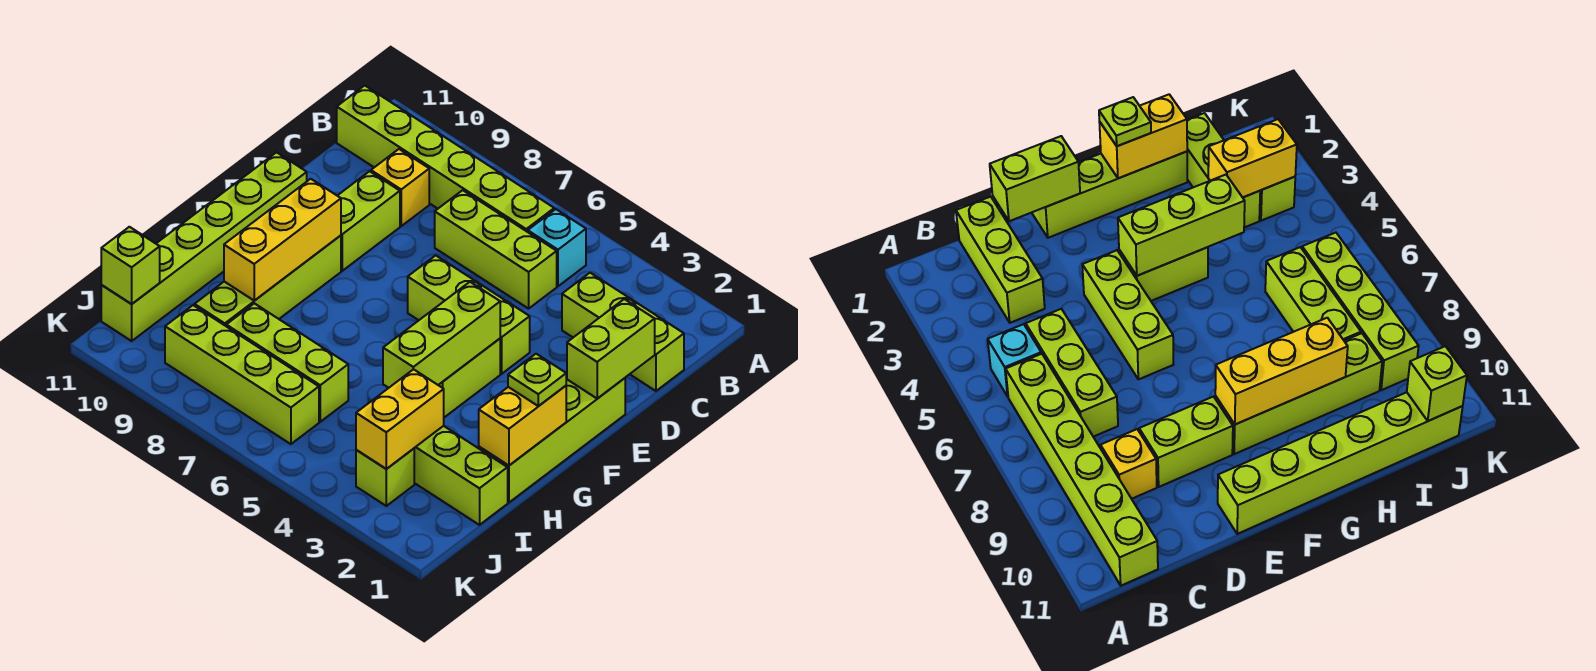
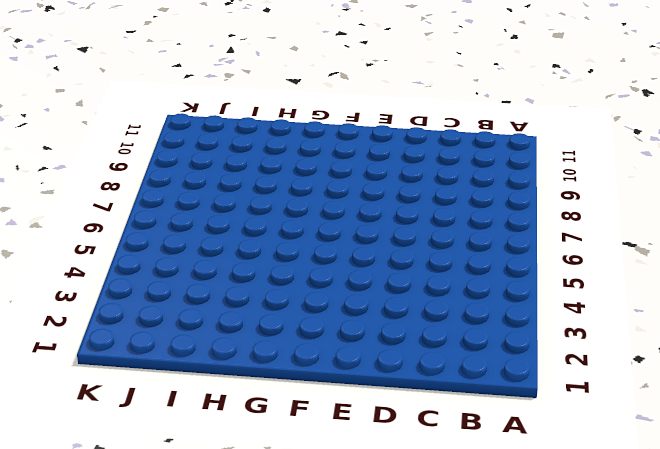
none -> cyan brick B5 level 1
none -> lime brick B6:B11 level 1
none -> lime brick C1:C3 level 1

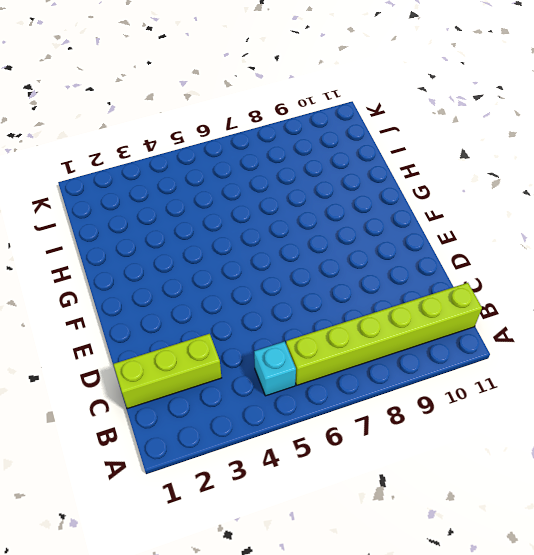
none -> lime brick C5:C7 level 1
none -> yellow brick C9 level 1
none -> lime brick D9:E9 level 1

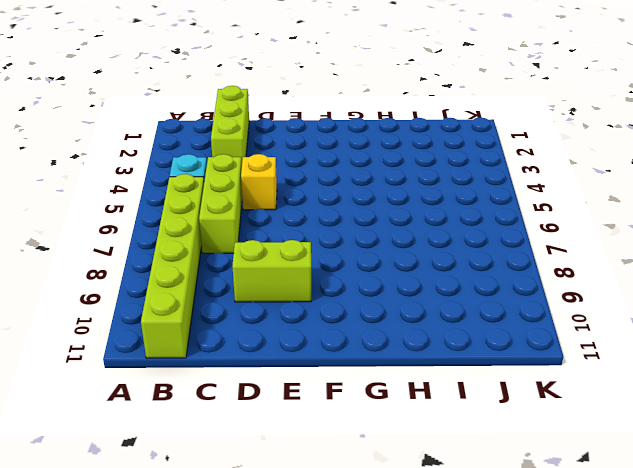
yellow brick D5 level 1 -> yellow brick C9 level 1
none -> lime brick E1:H1 level 1
none -> lime brick E4:E6 level 1
none -> lime brick E11:J11 level 1

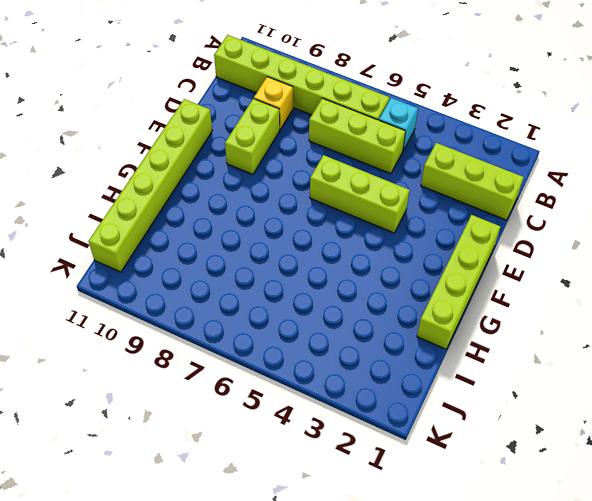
none -> lime brick F4:G4 level 1
none -> lime brick F9:I9 level 1
none -> lime brick I1:I3 level 1

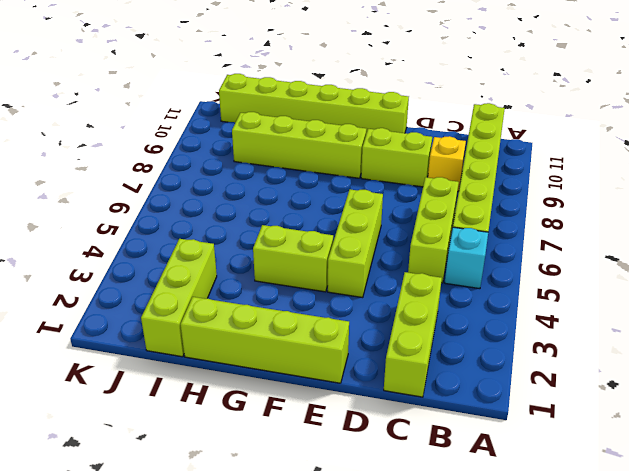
none -> lime brick I6:I8 level 1
none -> lime brick J3 level 1
none -> lime brick J6:J9 level 1

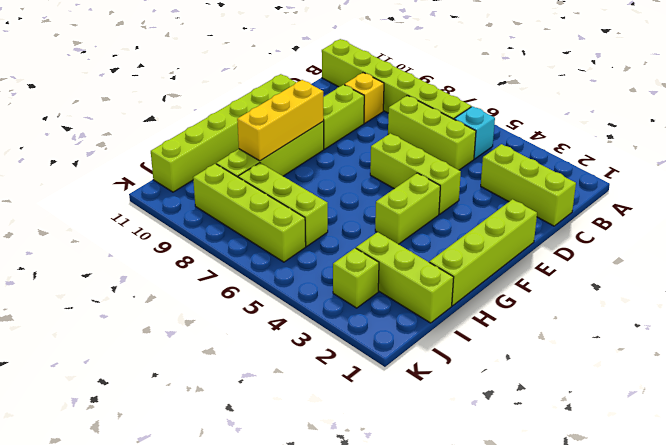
none -> lime brick D1:E1 level 2
none -> lime brick F4:H4 level 2
none -> yellow brick G1:H1 level 2

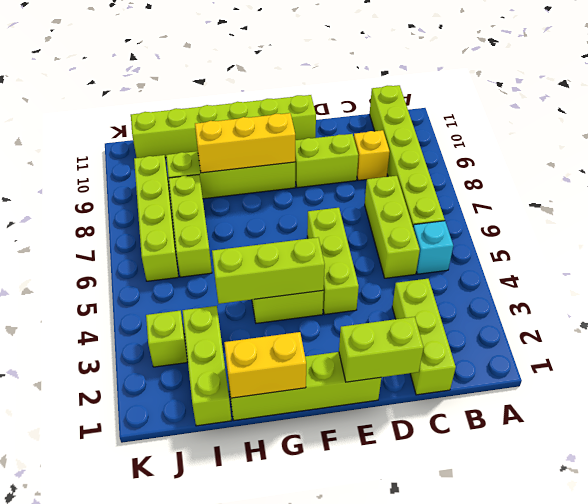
none -> yellow brick I3:J3 level 2
none -> lime brick J11 level 2
none -> lime plate G1 level 3

